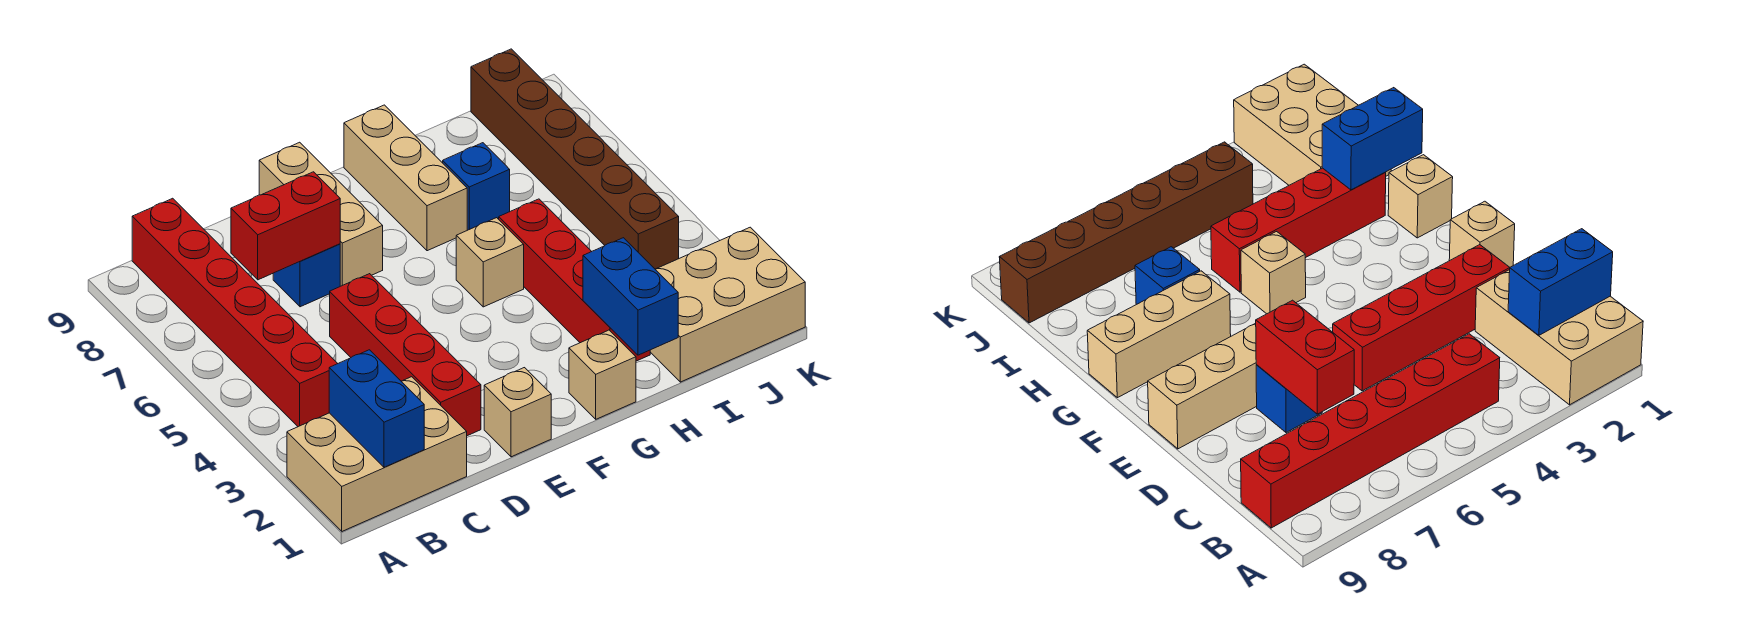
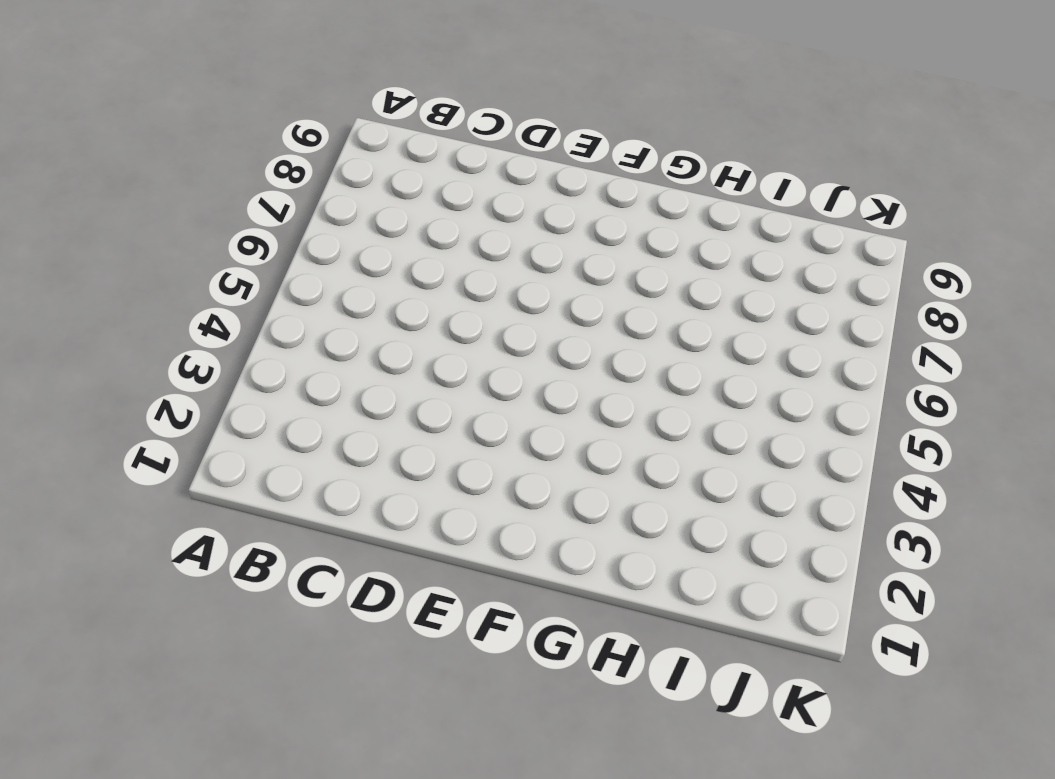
none -> tan brick A1:C2 level 1
none -> red brick B4:B9 level 1
none -> red brick D2:D5 level 1

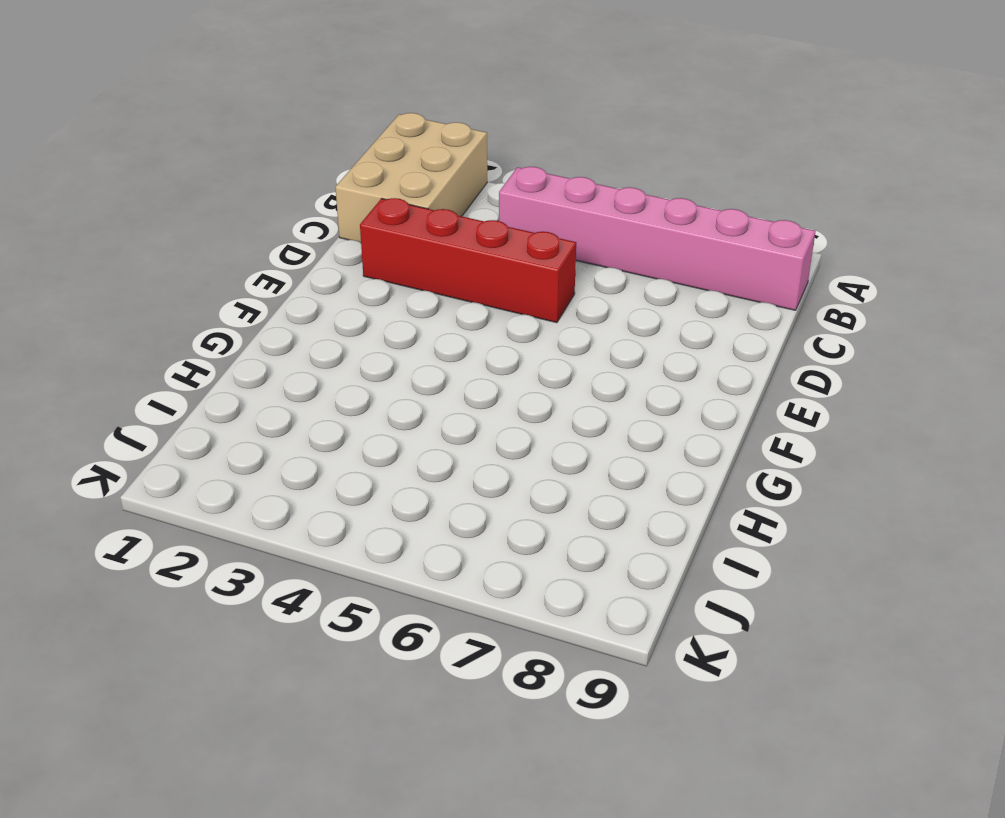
pink brick B4:B9 level 1 -> red brick B4:B9 level 1
none -> blue brick D7 level 1
none -> tan brick E1 level 1
none -> tan brick E7:E9 level 1

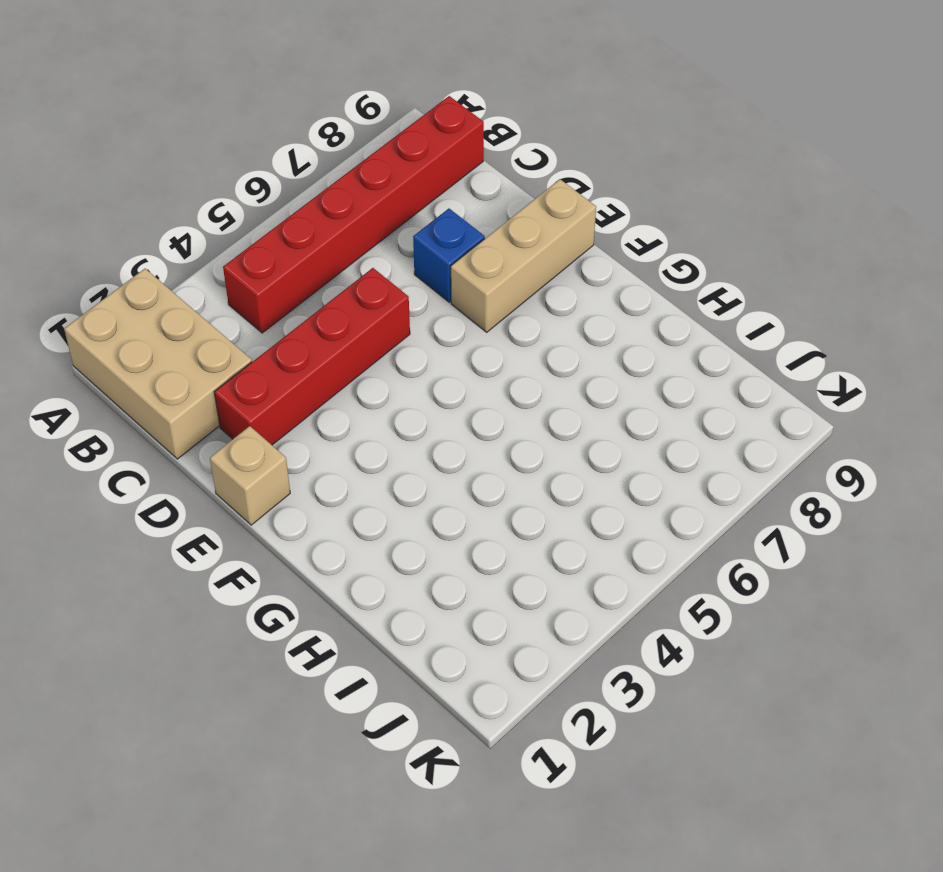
none -> tan brick G1 level 1
none -> tan brick G5 level 1
none -> tan brick G7:G9 level 1

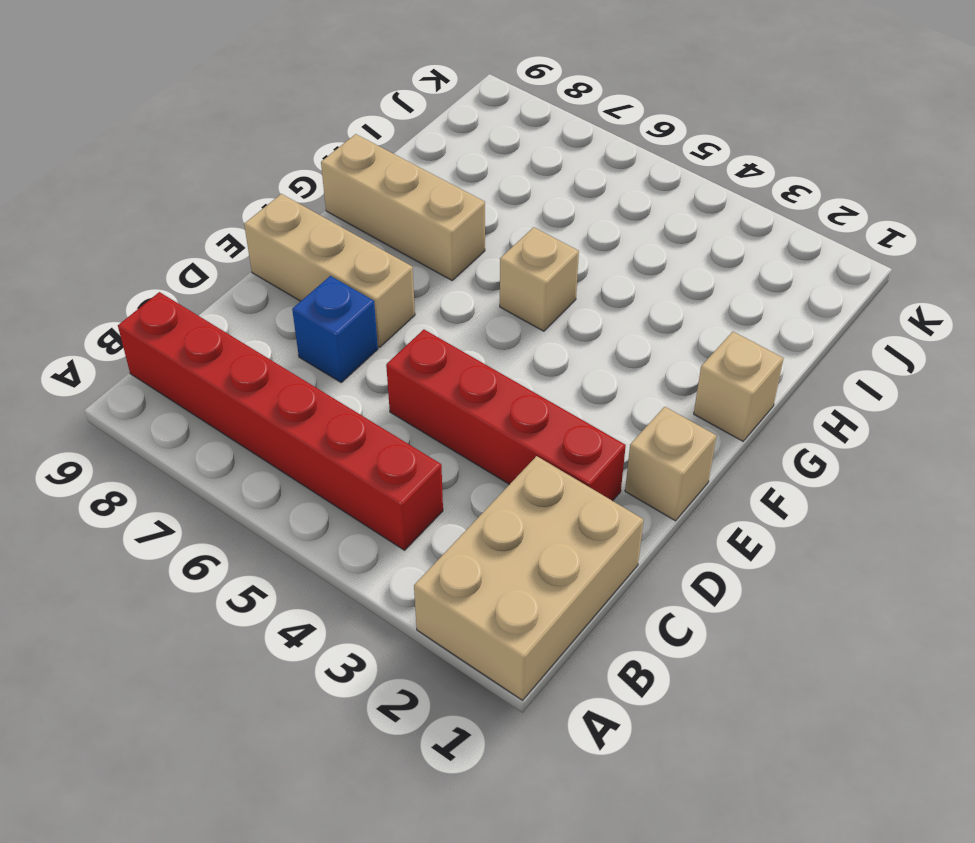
none -> red brick H2:H5 level 1
none -> blue brick H7 level 1
none -> tan brick I1:K2 level 1

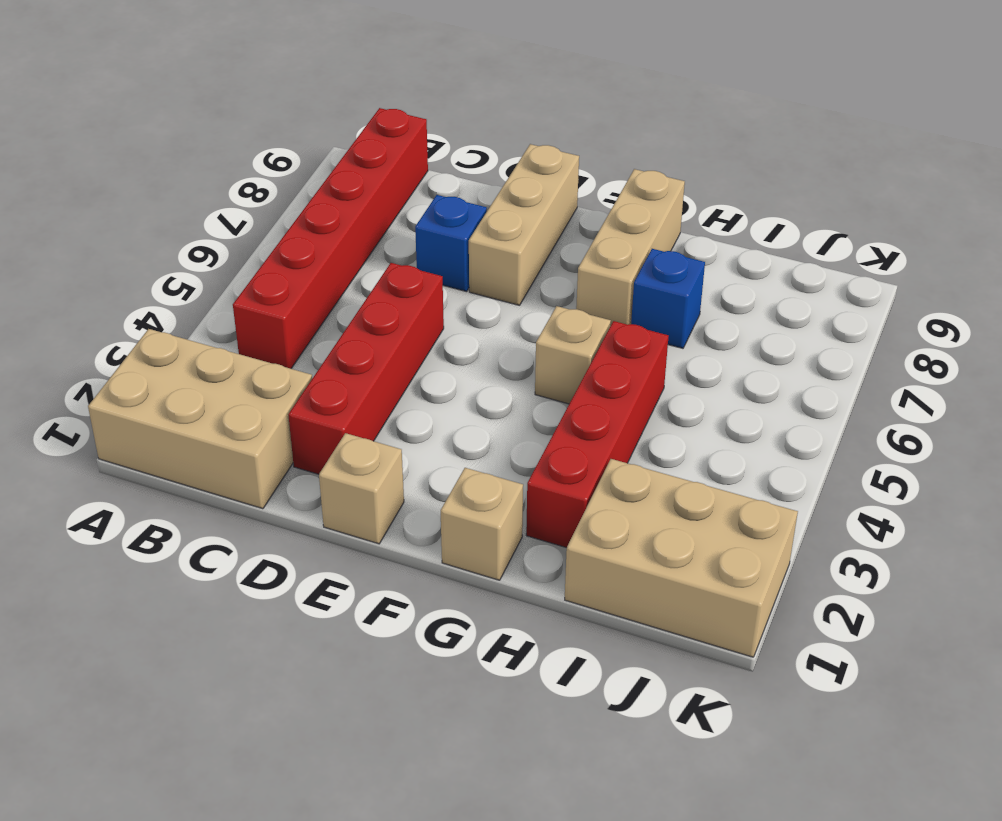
none -> brown brick J4:J9 level 1
none -> blue brick B1:B2 level 2
none -> red brick C7:D7 level 2

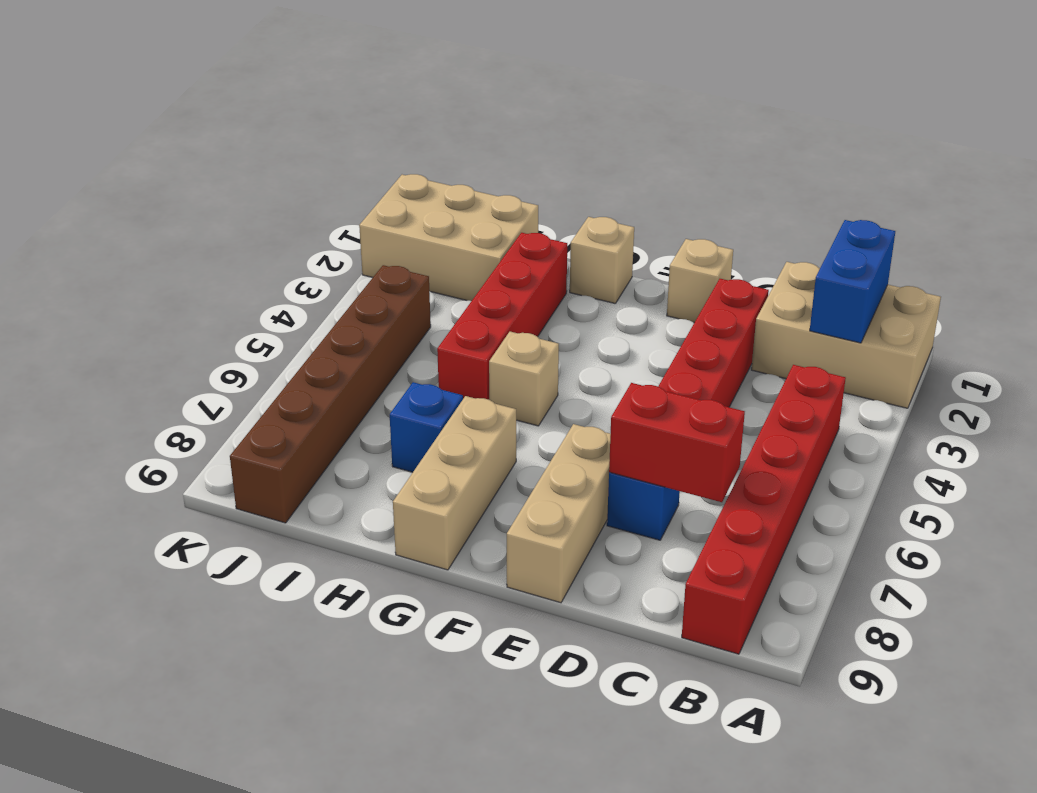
none -> blue brick H1:H2 level 2

